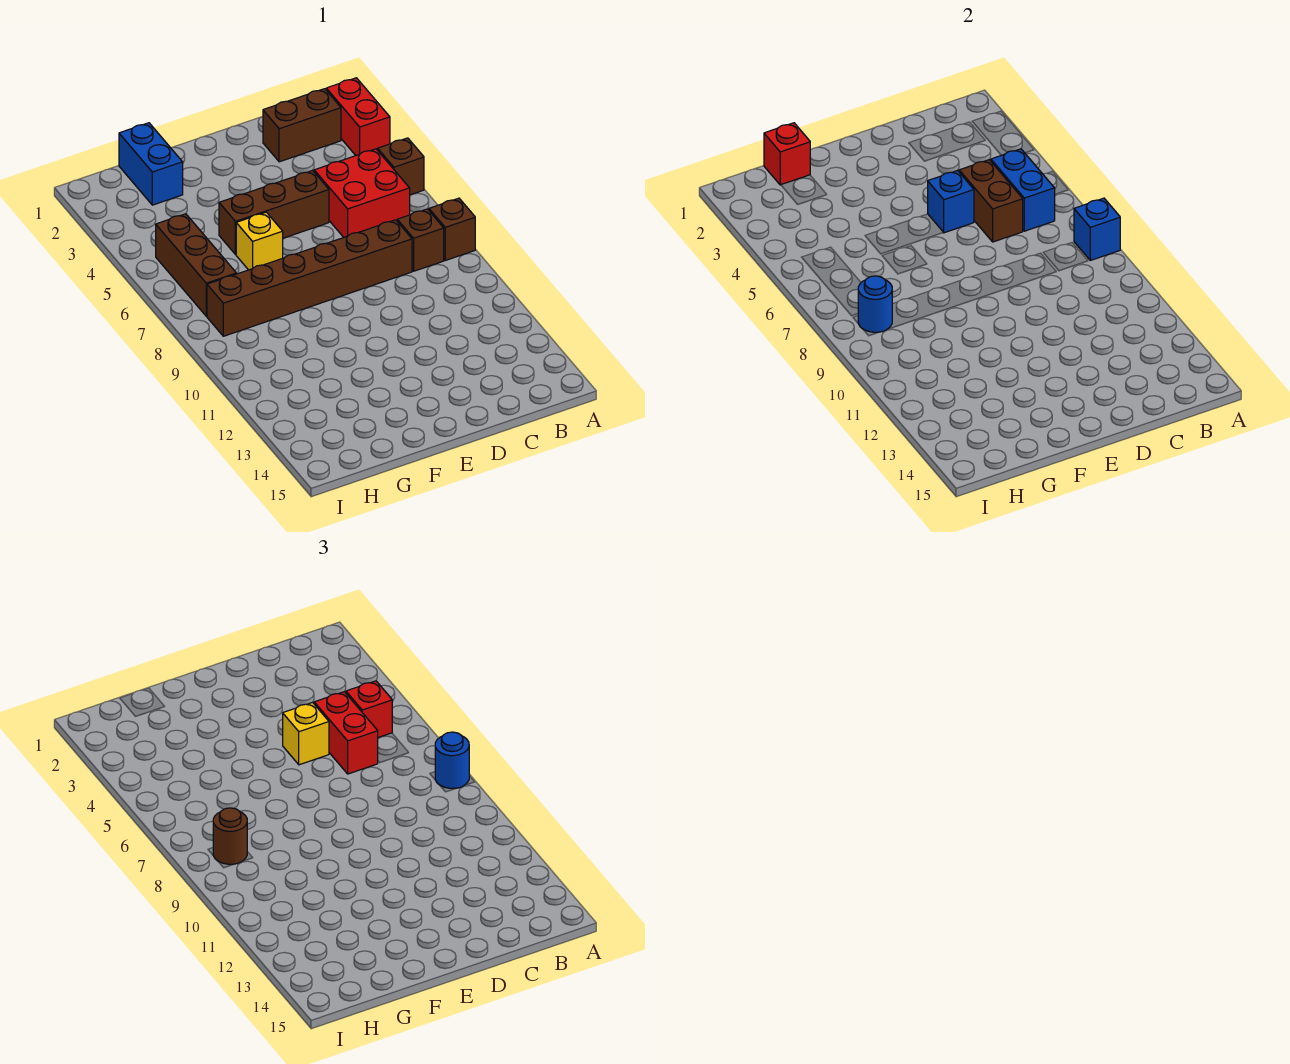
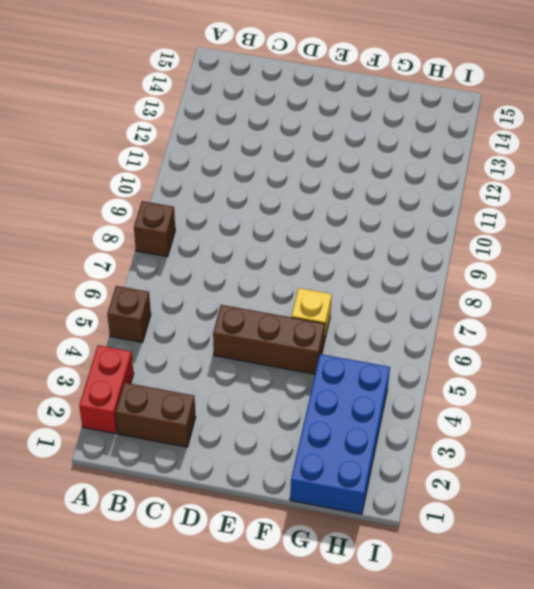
blue brick G1:H4 level 1 -> blue brick G1:G2 level 1
none -> red brick B5:C6 level 1
none -> brown brick B8 level 1
none -> brown brick C8:H8 level 1

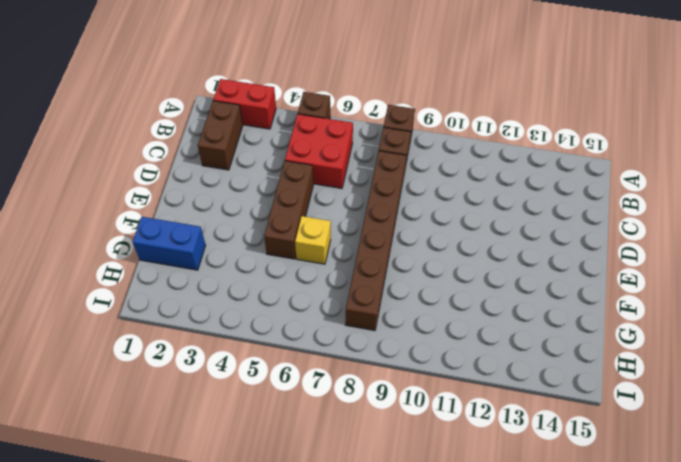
none -> brown brick H5:H7 level 1
none -> blue brick A8 level 2
none -> blue brick B5:B6 level 2

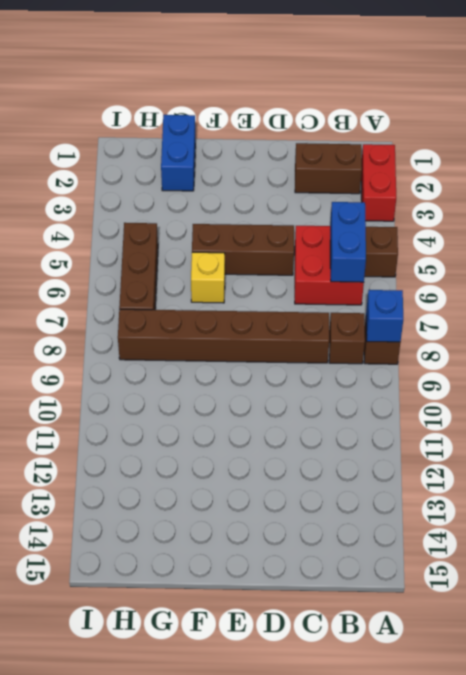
none -> brown brick C5:C6 level 2
none -> blue brick D5 level 2
none -> red brick G1 level 2

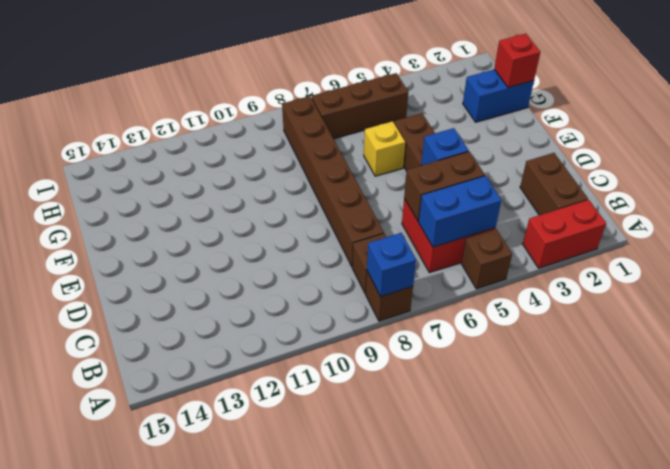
none -> blue round brick H8 level 2
none -> blue round brick A8 level 3
none -> red brick B5 level 3

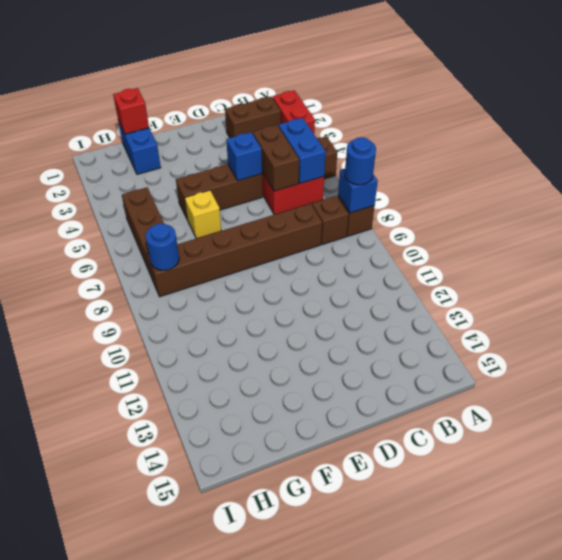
none -> red brick B5 level 3
none -> red brick C5:C6 level 3
none -> yellow brick D5 level 3

